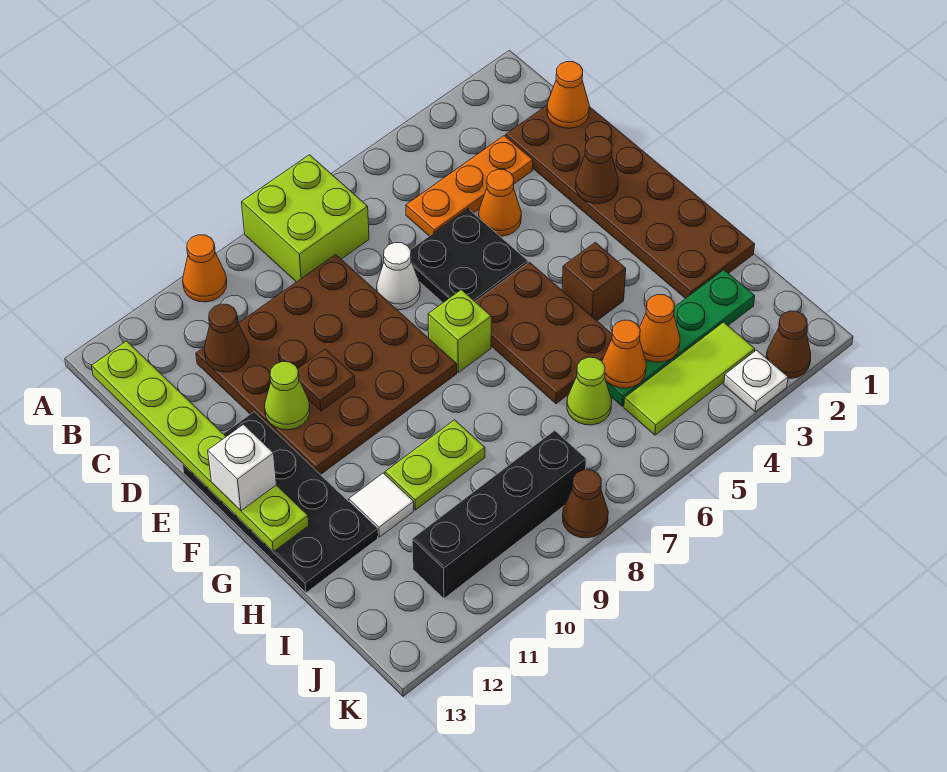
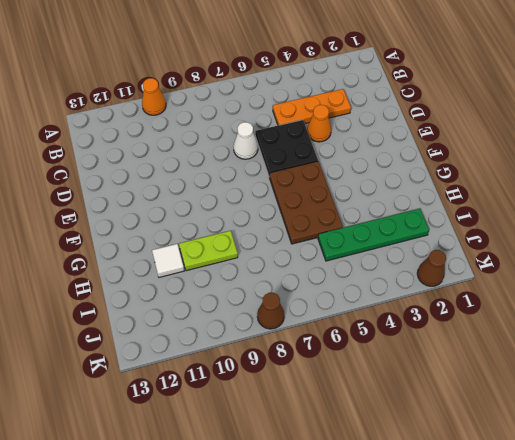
none -> lime brick A7:B8 level 1
none -> brown plate C1:H2 level 1
none -> brown plate C8:F11 level 1
none -> black plate E12:H13 level 1

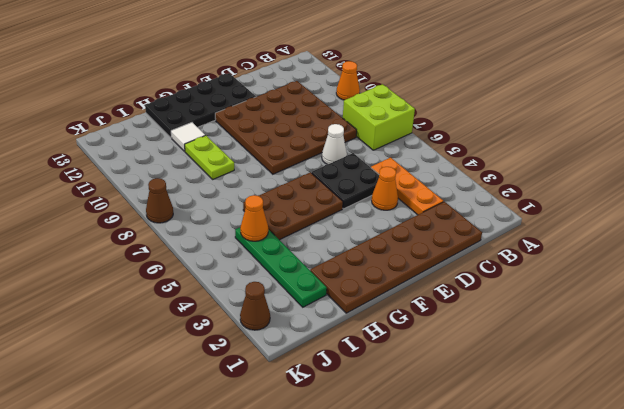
none -> lime brick F7 level 1
none -> brown brick G4 level 1
none -> lime cone I6 level 1
none -> lime tile J3:J5 level 1

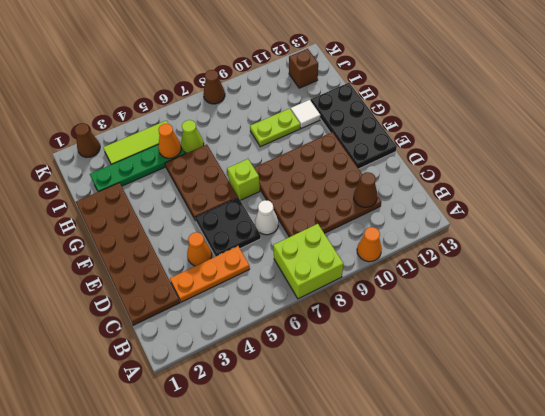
brown brick J12 level 1 -> brown brick G4 level 1
none -> black brick J8:J11 level 1
none -> white plate K3 level 1
none -> lime plate B13:G13 level 2
none -> orange cone C1 level 2

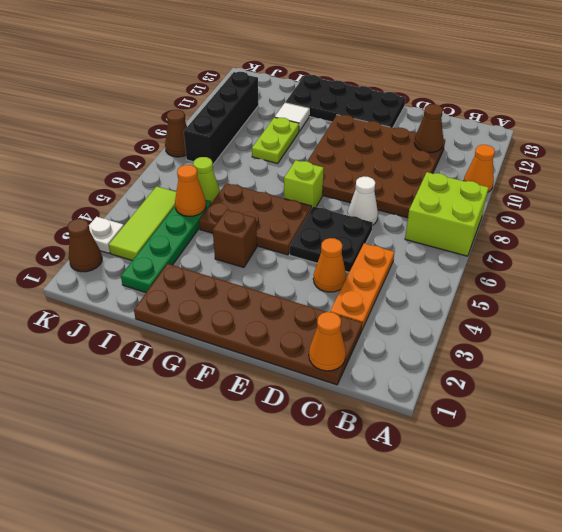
none -> lime plate B13:G13 level 2
none -> brown cone E2 level 2
none -> brown plate E10 level 2
none -> lime cone E11 level 2

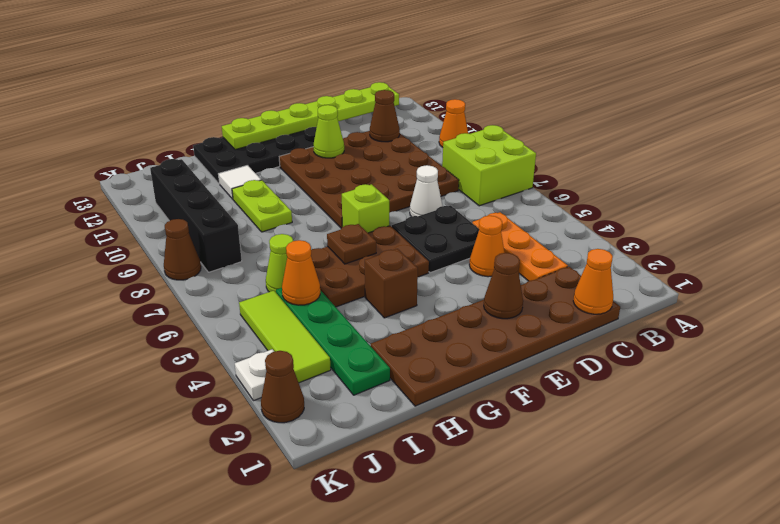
brown plate G6 level 2 -> brown plate E10 level 2
none -> orange cone I4 level 2
none -> white brick F13 level 3

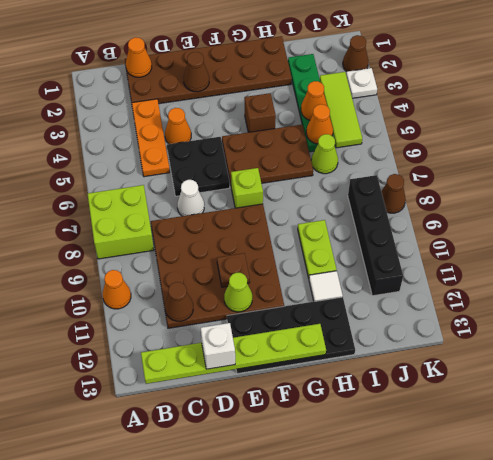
white brick D13 level 3 -> white brick F13 level 3

